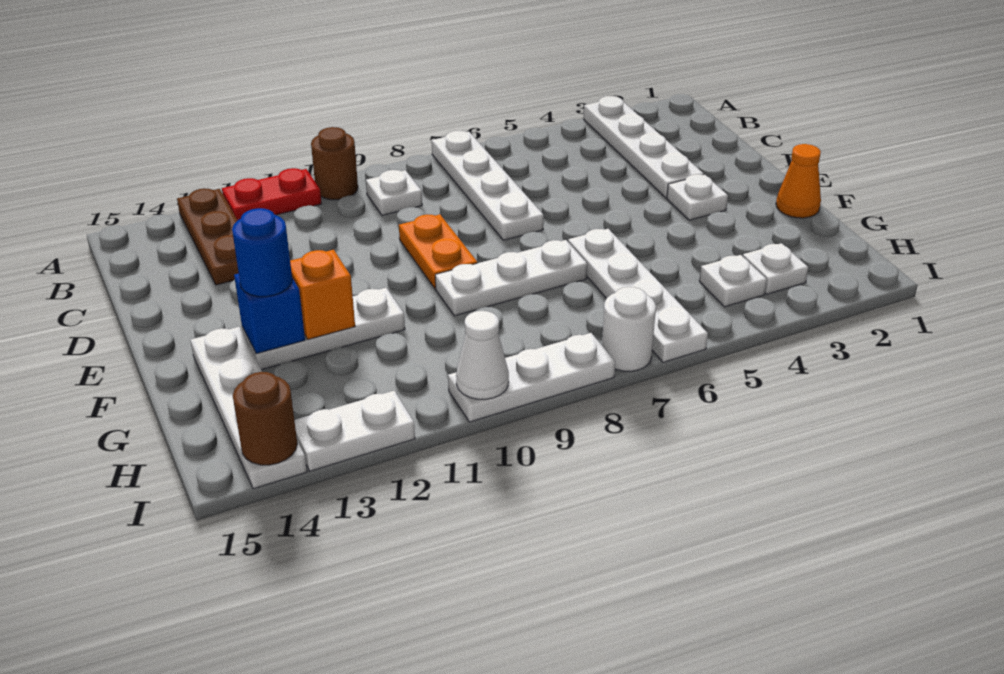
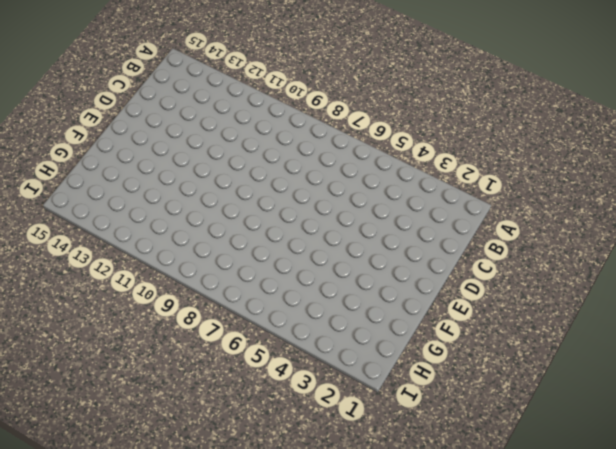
none -> white plate A3:D3 level 1
none -> white plate A7:D7 level 1
none -> brown round brick A10 level 1

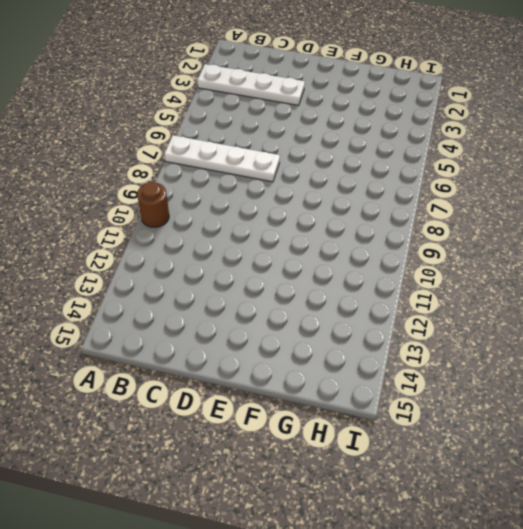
none -> red plate A11:A12 level 1
none -> brown plate A13:C13 level 1
none -> white plate B9 level 1

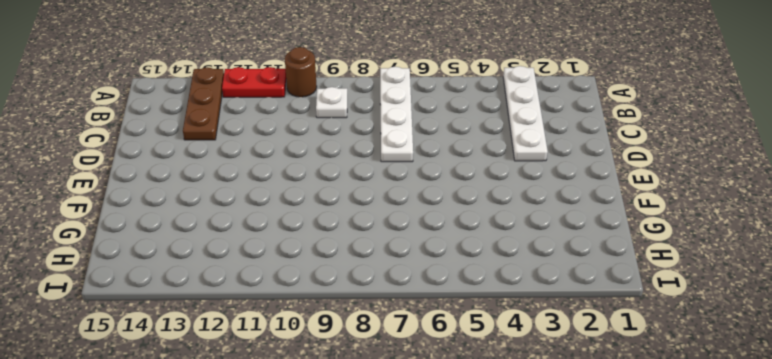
none -> orange plate D9:E9 level 1
none -> white plate E3 level 1
none -> orange cone F1 level 1

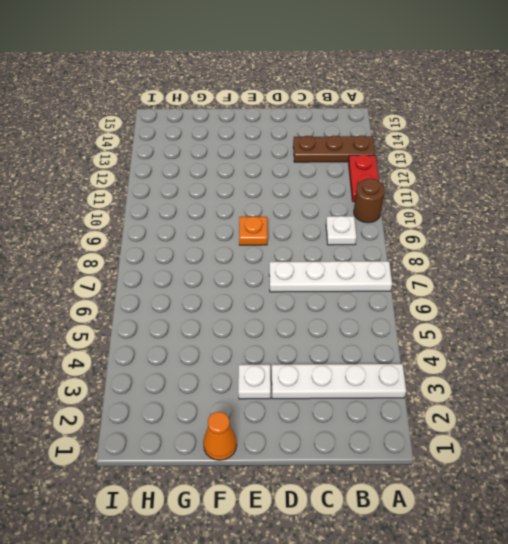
orange plate E9 level 1 -> orange plate D9:E9 level 1
none -> white plate F6:I6 level 1
none -> white plate F7:F9 level 1
none -> white plate F11:F13 level 1

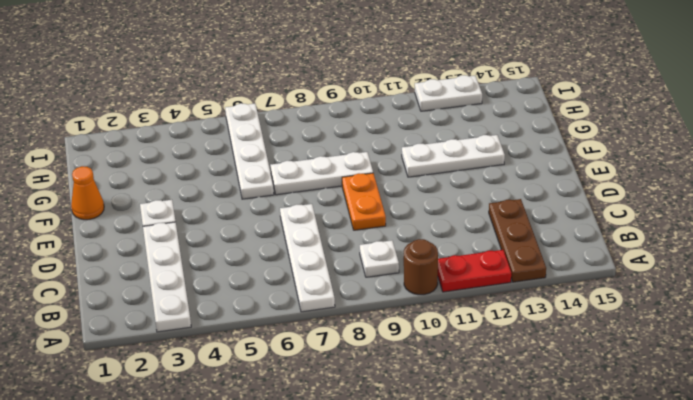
none -> white plate F14:I14 level 1
none -> white plate H3 level 1
none -> white plate H4 level 1

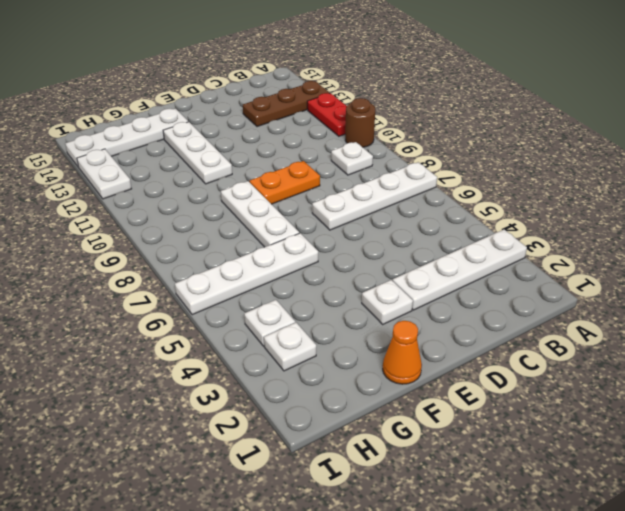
none -> white round brick I7 level 1
none -> white plate I8:I10 level 1
none -> orange brick F12 level 2

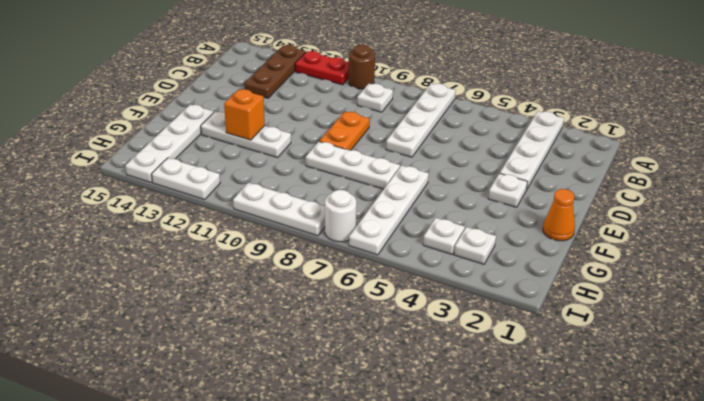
none -> blue brick F13 level 2
none -> white cone I10 level 2
none -> brown round brick I14 level 2

